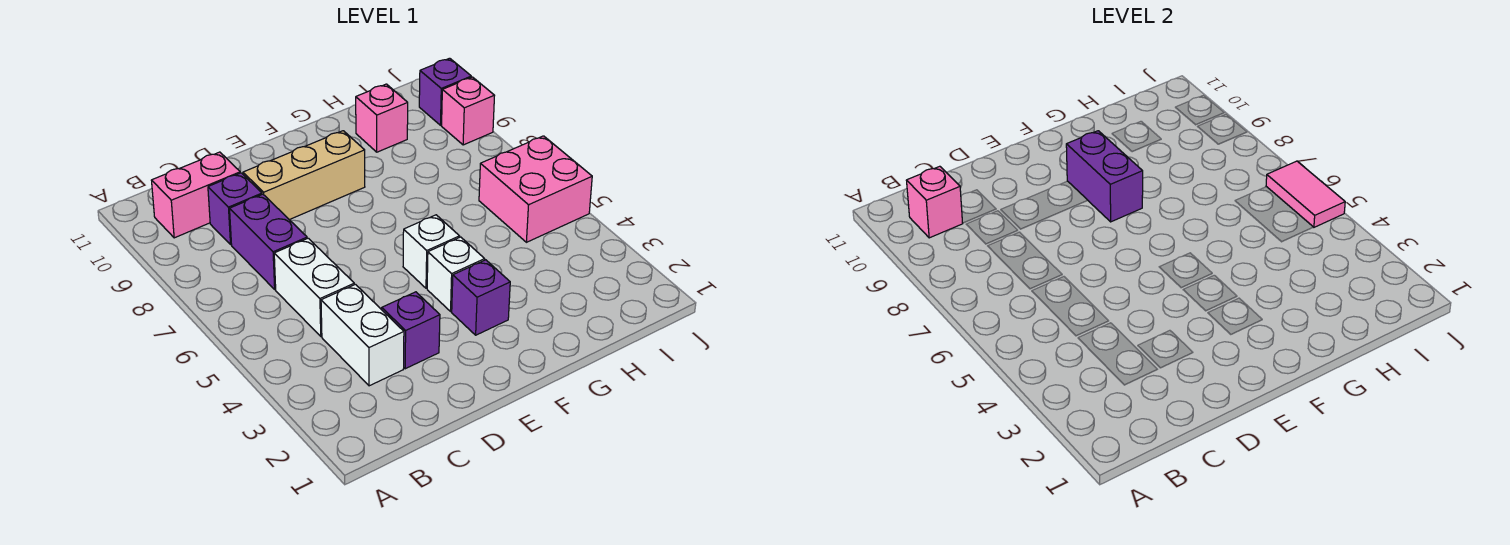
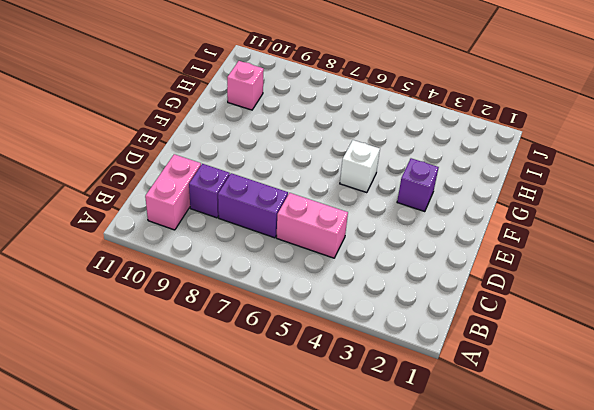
pink brick C5:C6 level 1 -> white brick C5:C6 level 1
none -> white brick C3:C4 level 1
none -> purple brick D3 level 1
none -> tan brick D9:F9 level 1

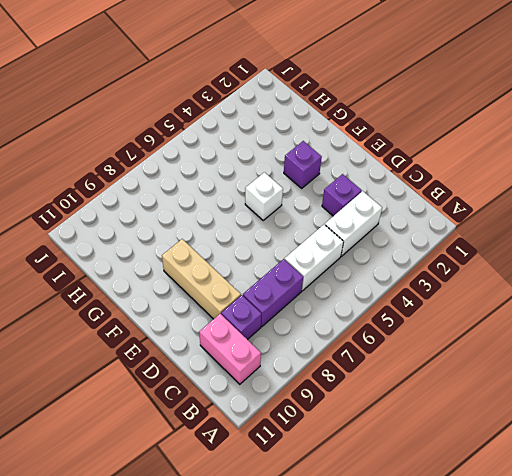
none -> white brick F4 level 1
none -> pink brick H10 level 1
none -> pink brick I5:J6 level 1

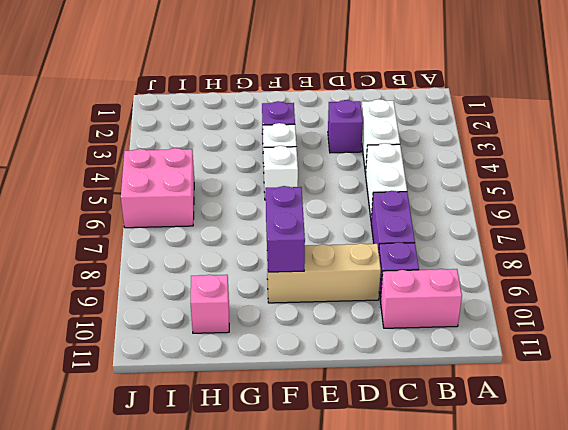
none -> pink brick J9 level 1
none -> purple brick J10 level 1
none -> pink brick B10 level 2

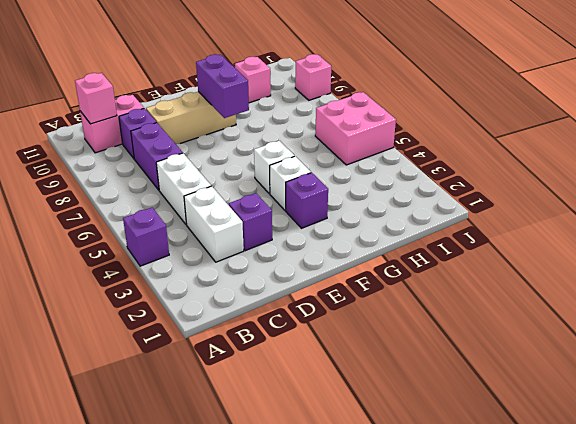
purple brick A4 level 1 -> purple brick J10 level 1
none -> pink tile J5:J6 level 2

